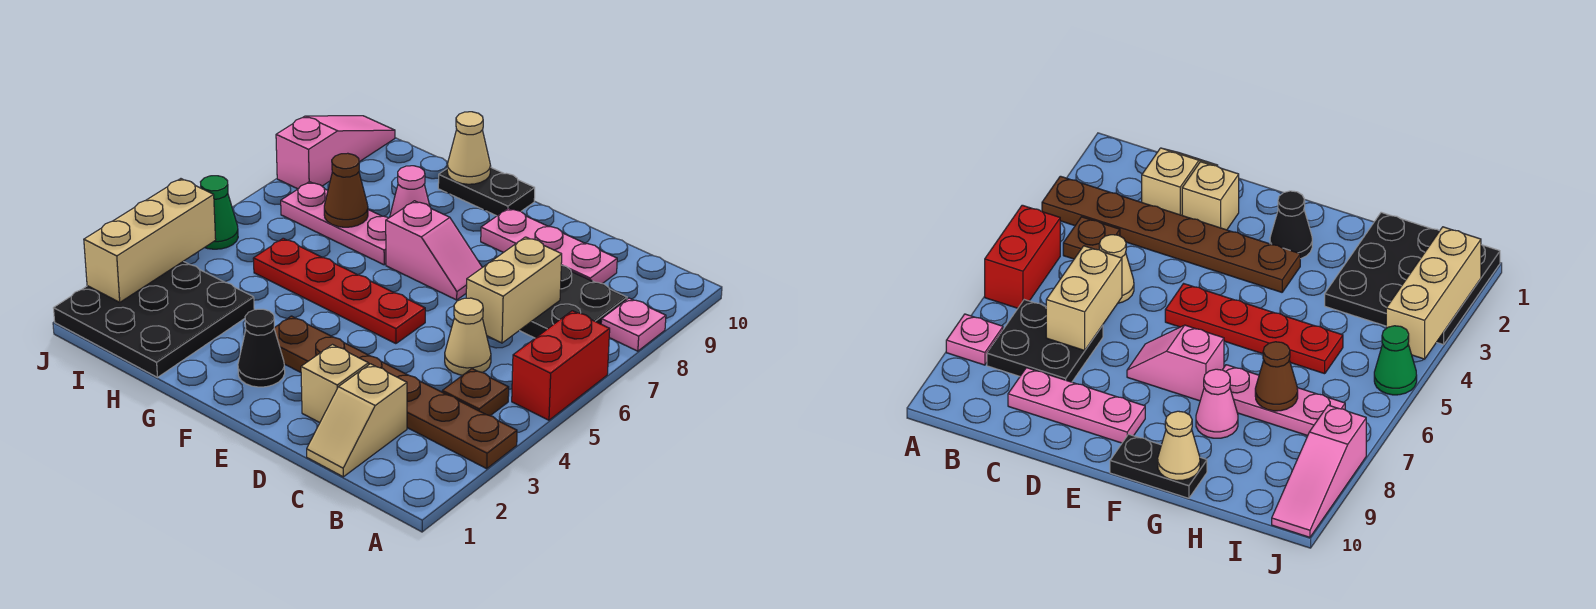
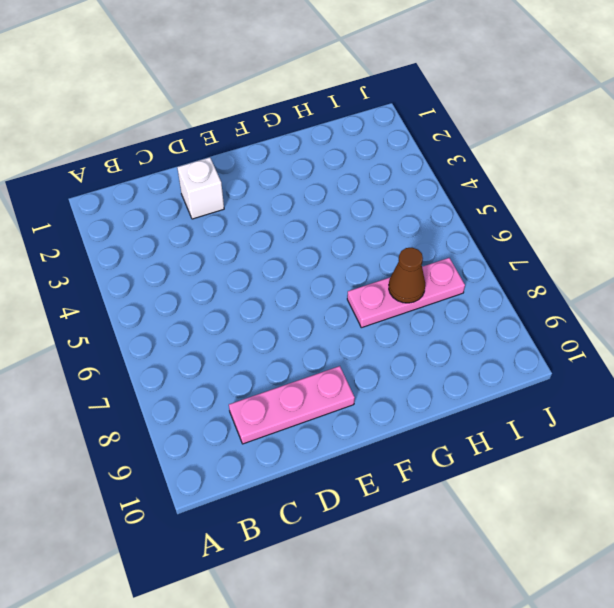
white brick D2 level 1 -> tan brick D2 level 1
none -> brown plate A3:F3 level 1
none -> red brick A5:A6 level 1
none -> pink plate A8 level 1

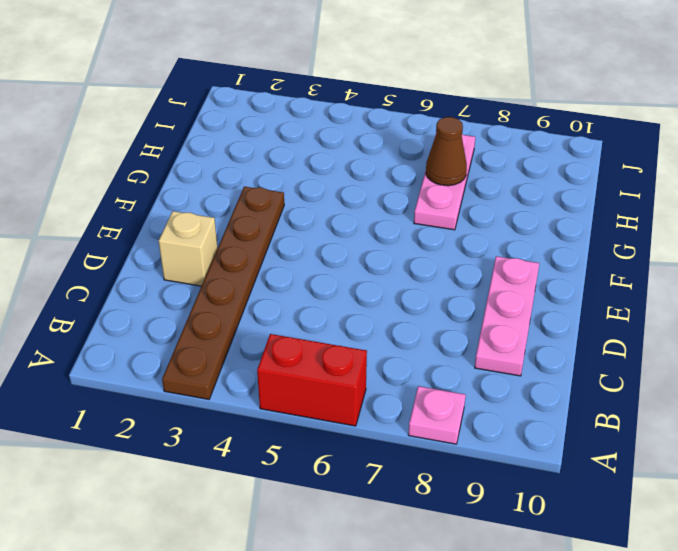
none -> brown plate B4 level 1
none -> black plate B7:C8 level 1
none -> tan slope C1:C2 level 1 top 2

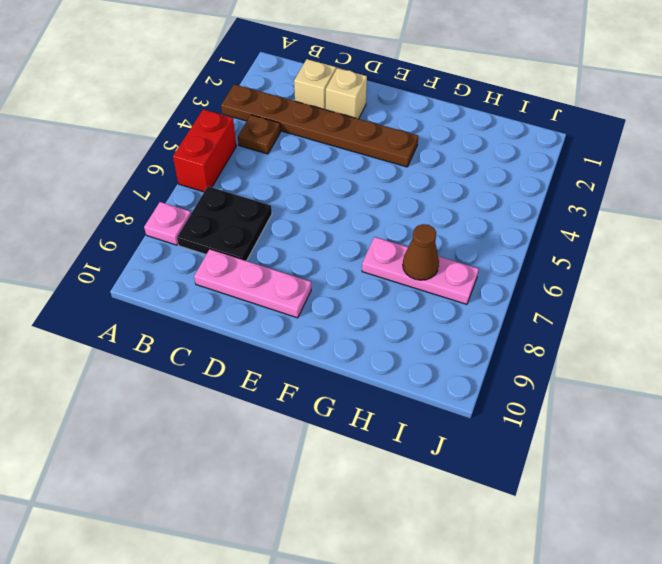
none -> tan cone C5 level 1
none -> red plate E5:H5 level 1
none -> pink slope E7:F7 level 1 top F

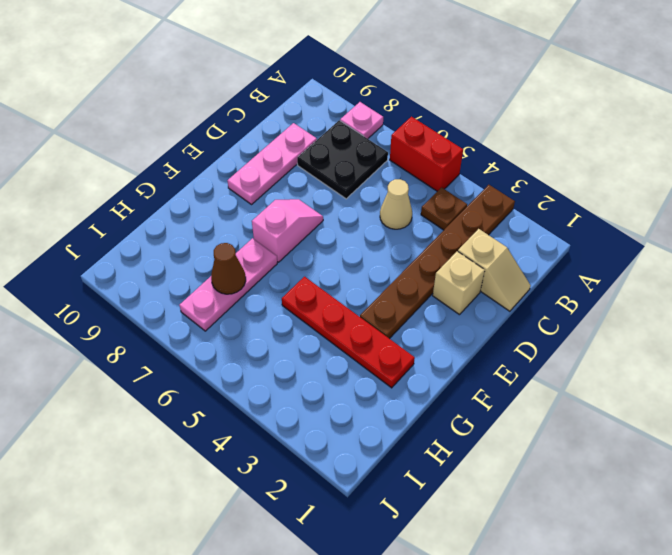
red plate G2:G5 level 1 -> red plate E5:H5 level 1
none -> black cone F2 level 1
none -> black plate F10:G10 level 1
none -> pink cone G8 level 1

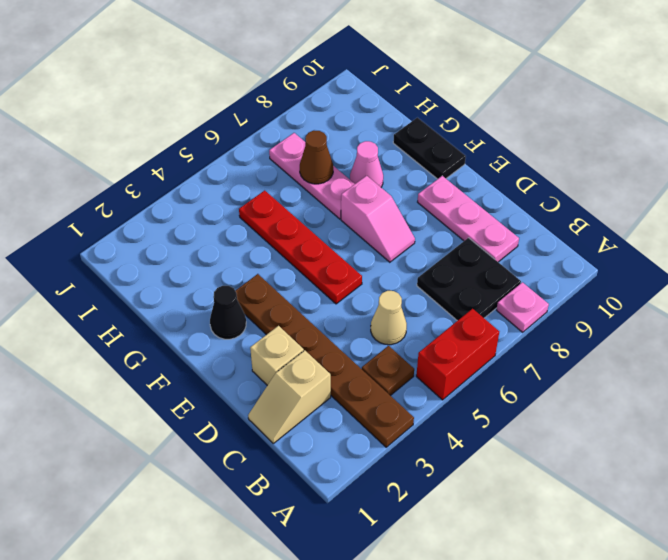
none -> black plate H1:J3 level 1
none -> green cone J5 level 1
none -> pink slope J8:J10 level 1 top 8

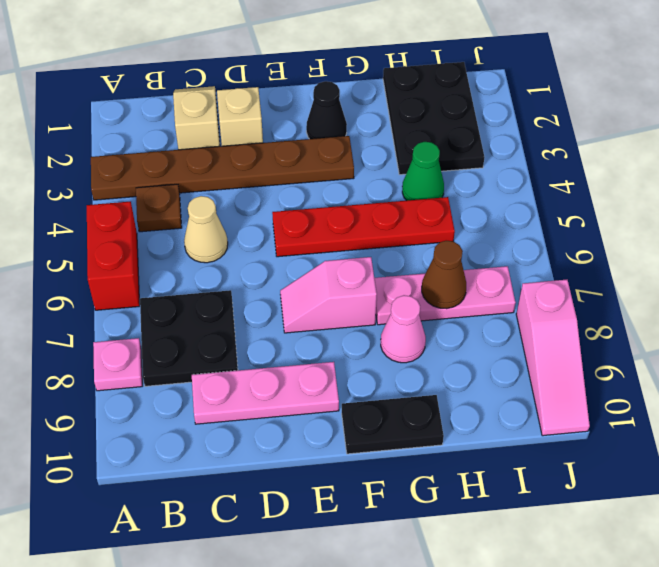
black plate H1:I3 level 1 -> black plate H1:J3 level 1
green cone H4 level 1 -> green cone J5 level 1
none -> tan brick C6:C7 level 2
none -> tan cone G10 level 2
none -> tan brick J2:J4 level 2

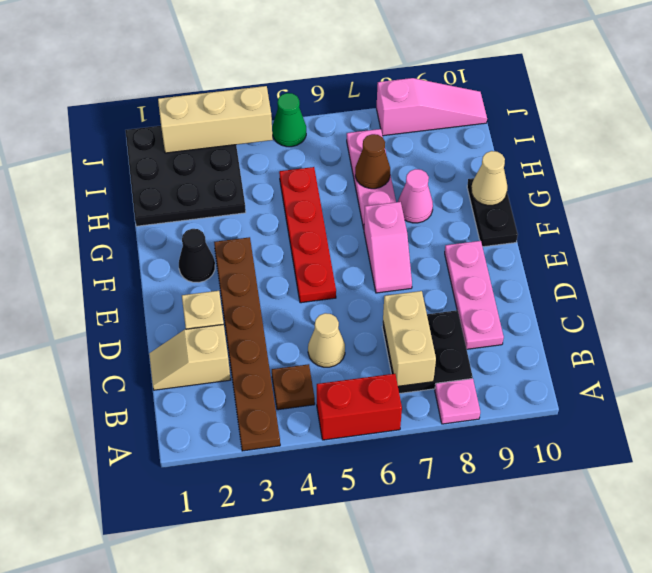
tan brick B7:C7 level 2 -> tan brick C6:C7 level 2

